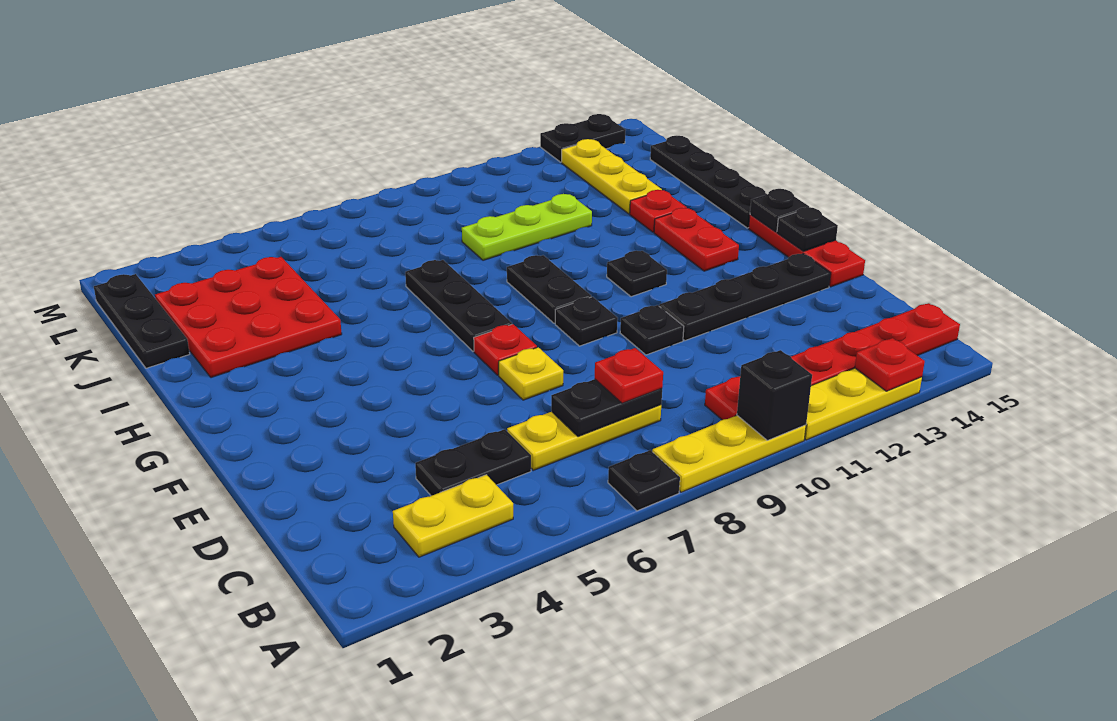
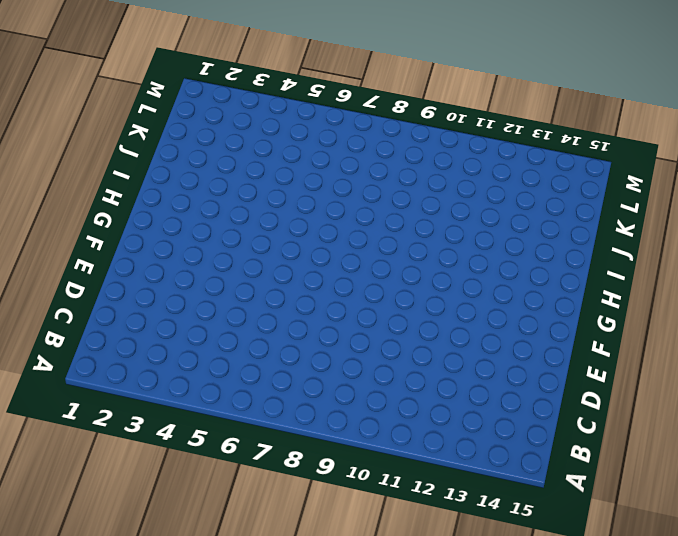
none -> black plate A7 level 1
none -> yellow plate A8:A10 level 1
none -> yellow plate A11:A13 level 1
none -> yellow plate B3:B4 level 1

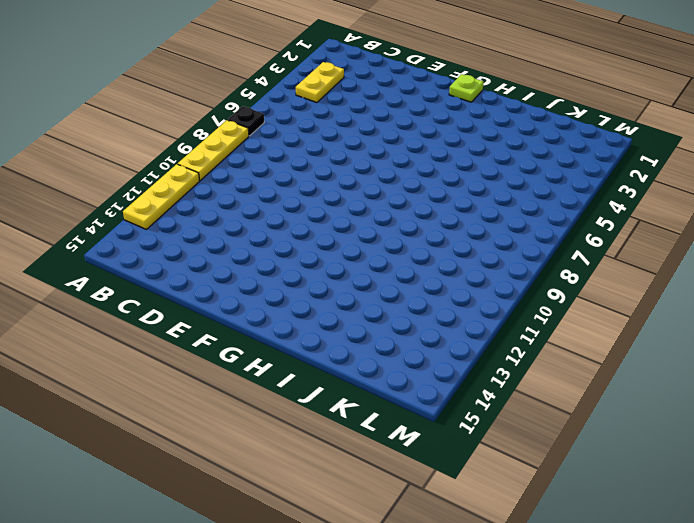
lime plate G1 level 1 -> none
none -> red plate B10:B15 level 1
none -> black plate C4:C5 level 1
none -> yellow plate C6:C8 level 1
none -> yellow plate E7 level 1

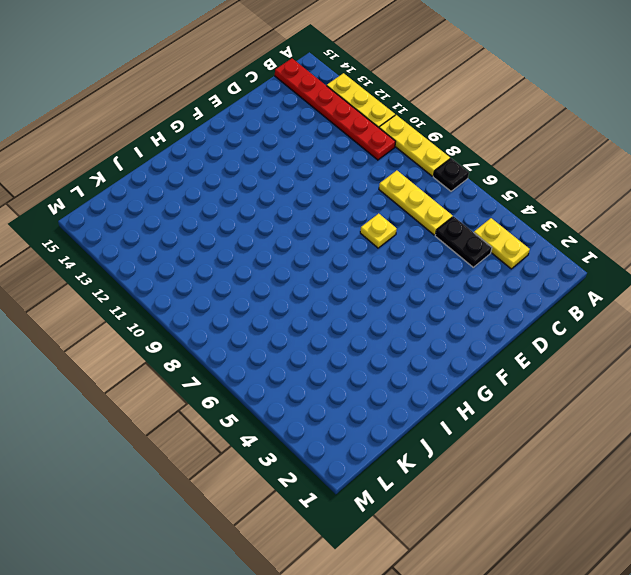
none -> black plate E10 level 1
none -> black plate E11:E14 level 1
none -> red plate E15:G15 level 1
none -> red plate F7 level 1

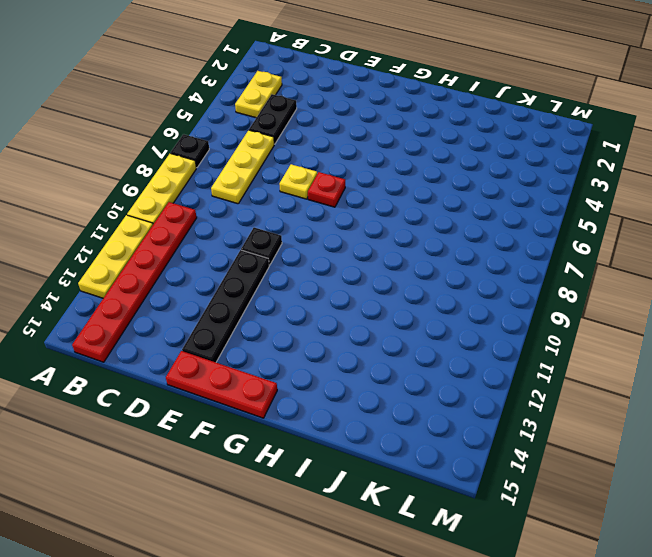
none -> black plate F9 level 1
none -> black plate G7:I7 level 1
none -> black plate G9:H9 level 1
none -> black plate G11 level 1

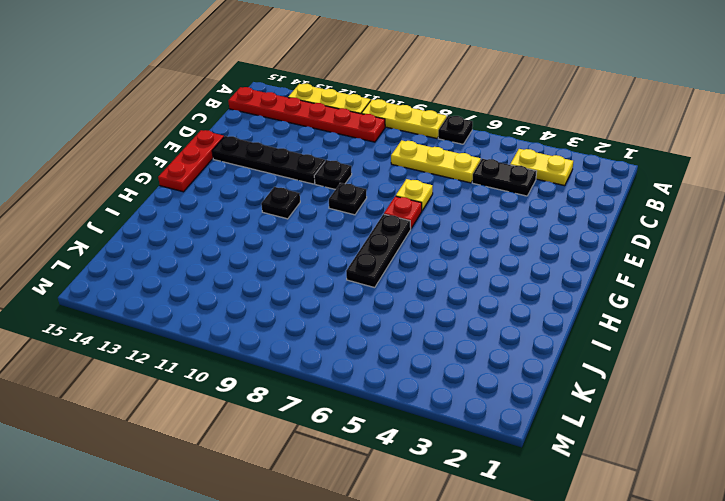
none -> black plate G9:H9 level 1
none -> red plate G13:H13 level 1
none -> black plate H15:K15 level 1
none -> red plate I2:K4 level 1

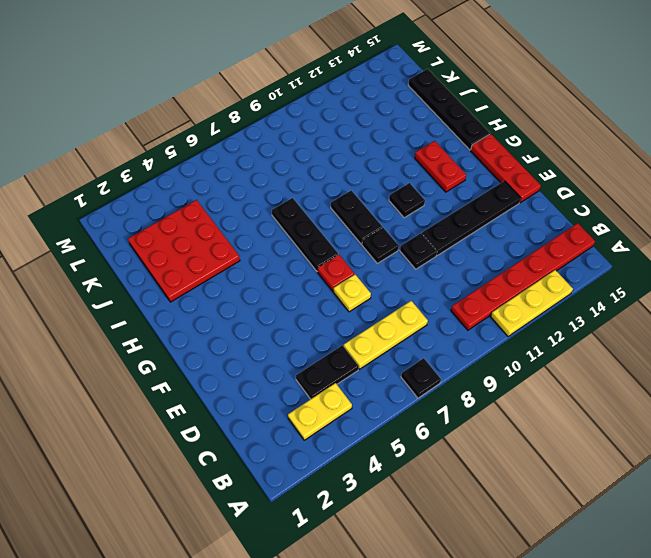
none -> yellow plate A8:A10 level 1
none -> red plate I13 level 1
none -> black plate J1:L1 level 1
none -> lime plate J9:J11 level 1

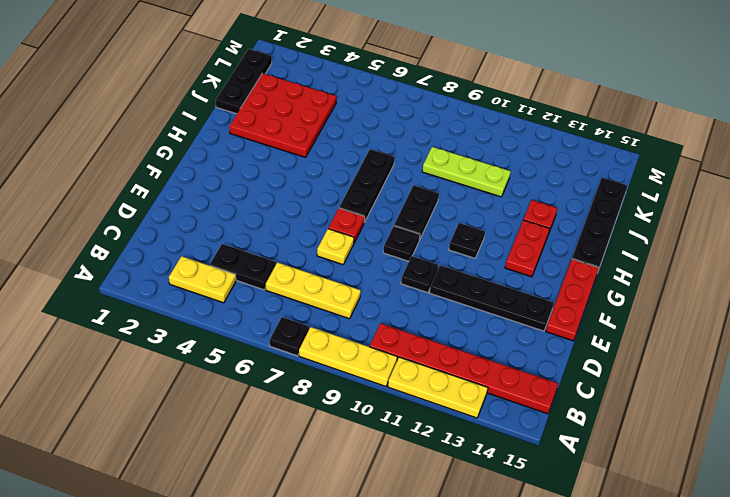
none -> yellow plate J13:L13 level 1
none -> black plate M13:M14 level 1
none -> black brick A10 level 2
none -> red plate A13 level 2

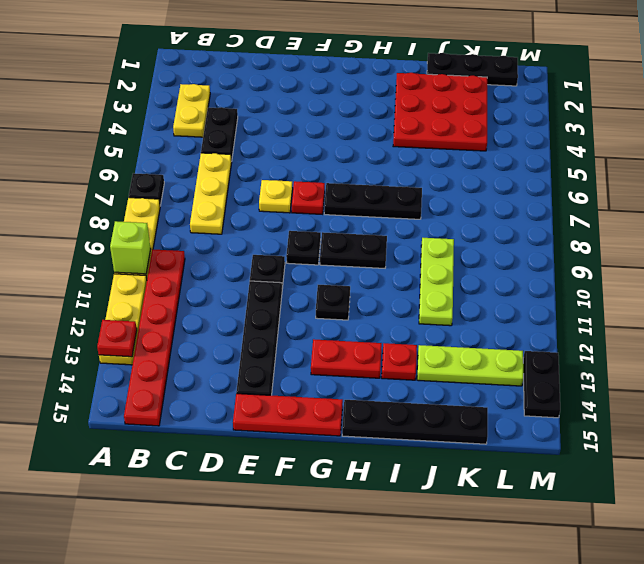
lime brick A10 level 2 -> black brick A10 level 2
lime plate J13:L13 level 1 -> yellow plate J13:L13 level 1
none -> black plate C7:C8 level 2
none -> black plate F15 level 2
none -> black plate G15 level 2
none -> red plate C8 level 3

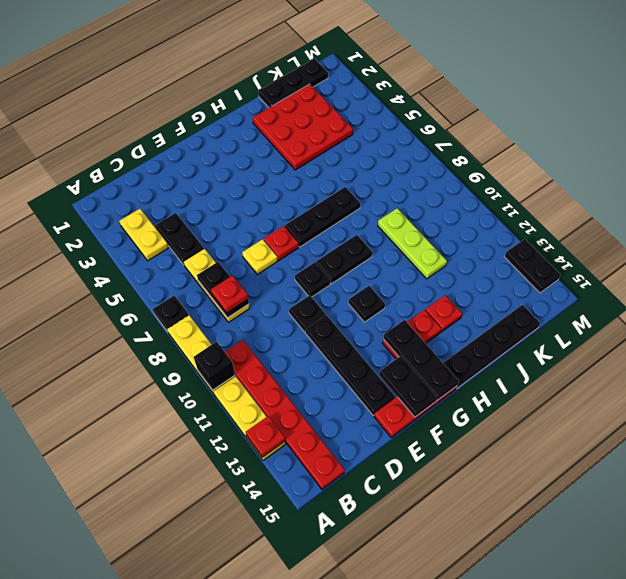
black plate F14:F15 level 2 -> black plate F15 level 2
black plate G13:G15 level 2 -> black plate G15 level 2
none -> yellow plate J13:L13 level 1

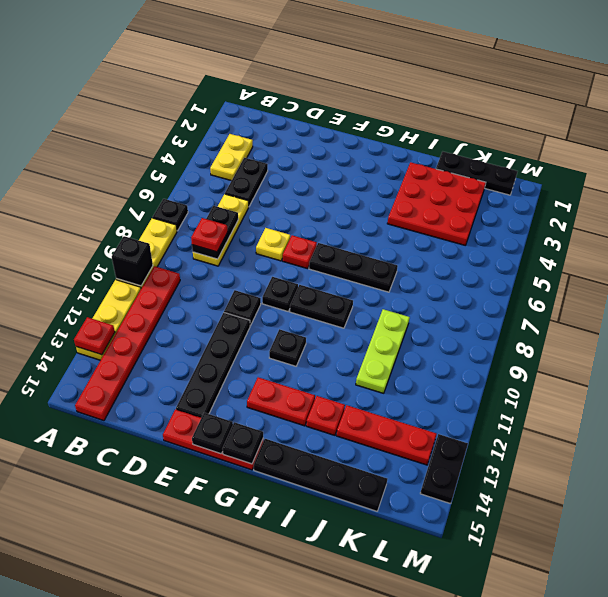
red plate J13:L13 level 1 -> yellow plate J13:L13 level 1

